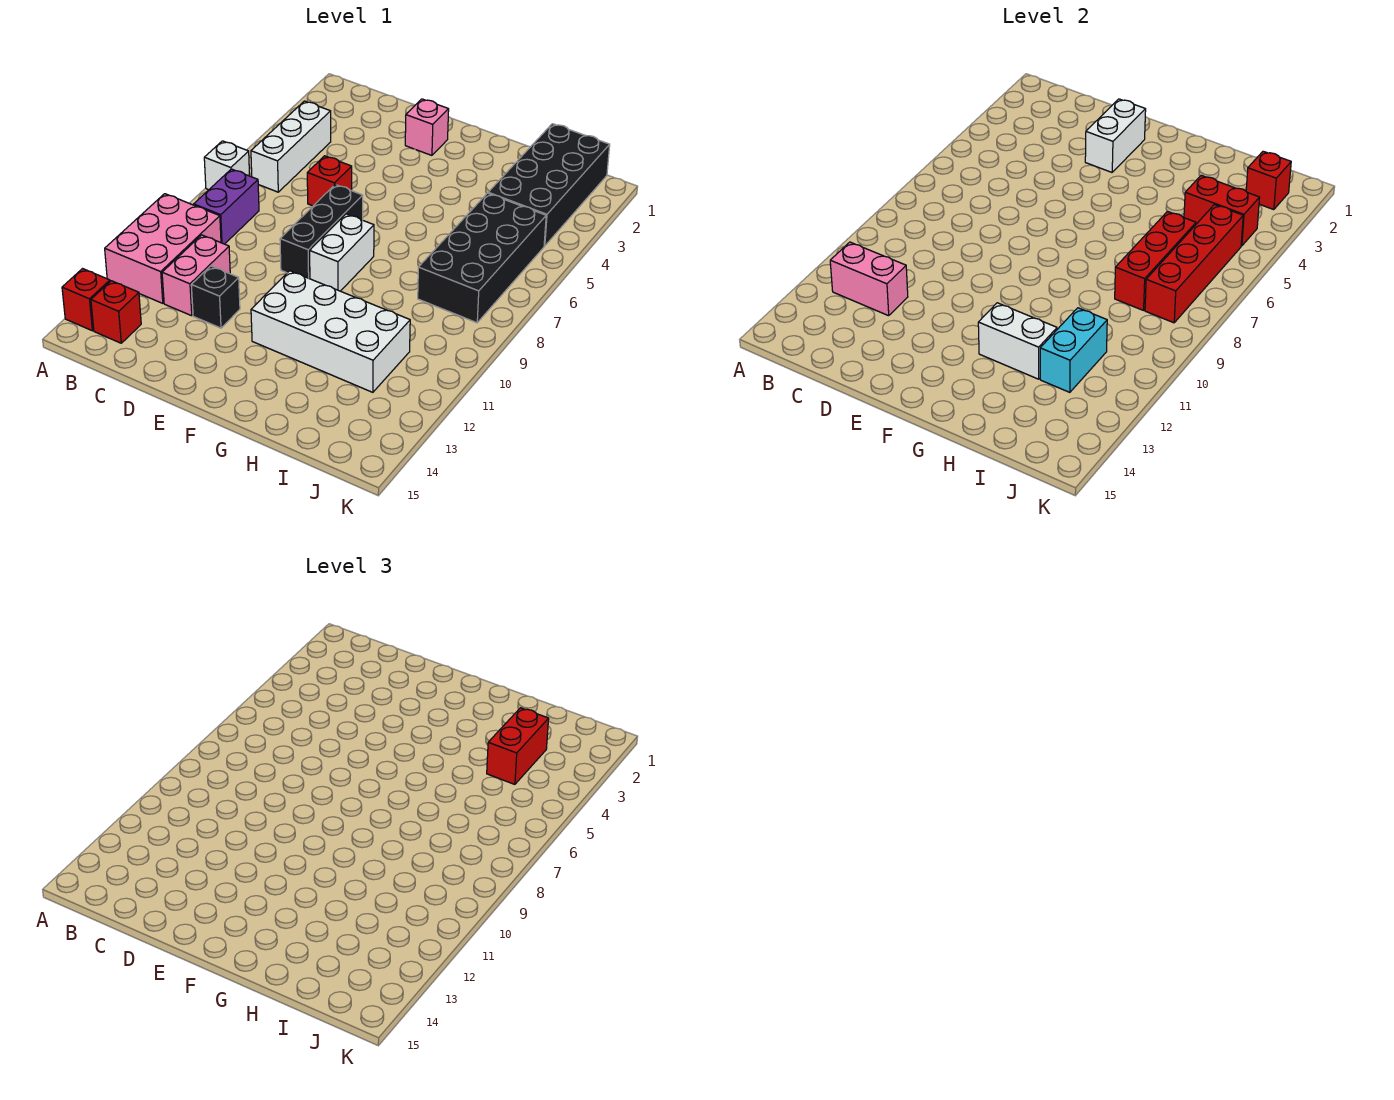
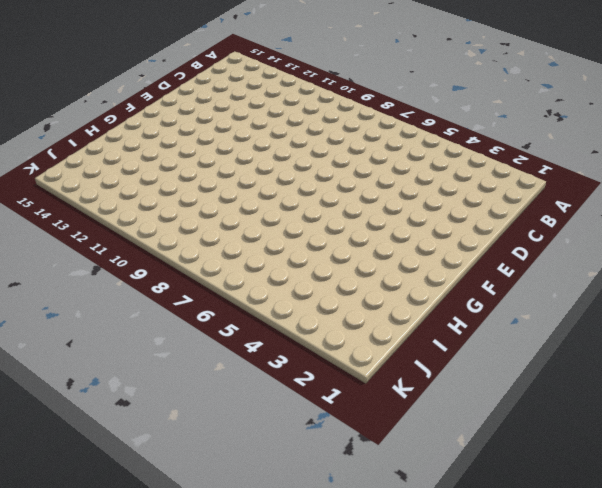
none -> white brick A7 level 1
none -> pink brick A10:B12 level 1
none -> red brick A14 level 1

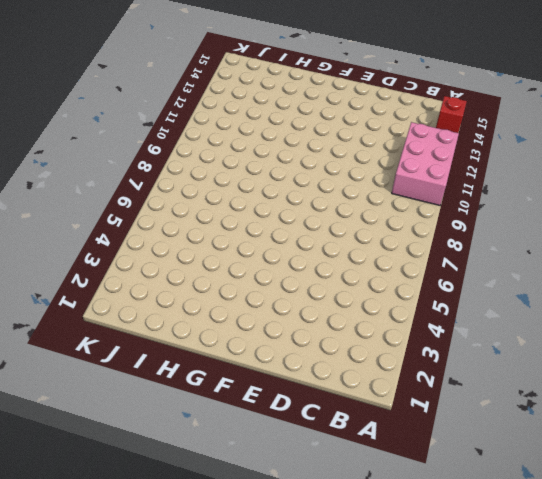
none -> white brick A7 level 1
none -> white brick B4:B6 level 1
none -> purple brick B8:B9 level 1

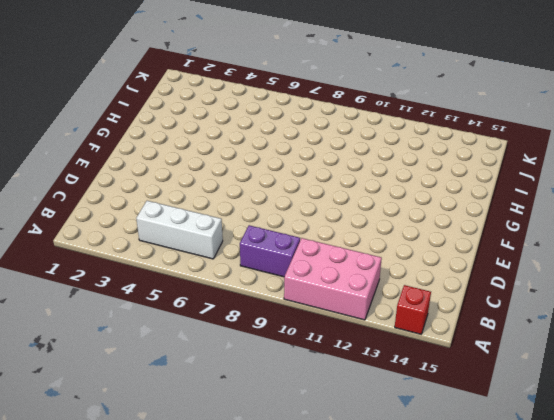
none -> white brick A7 level 1
none -> red brick B14 level 1
none -> pink brick C11:C12 level 1

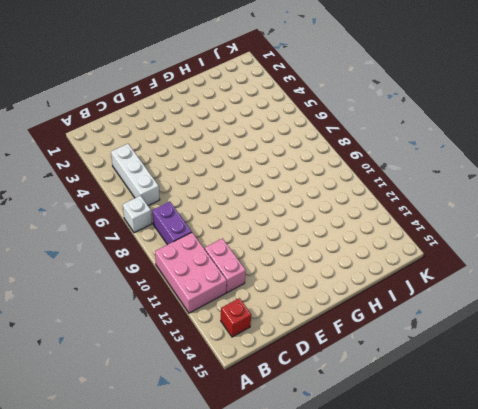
none -> red brick A14 level 1
none -> red brick D6 level 1
none -> black brick D12 level 1

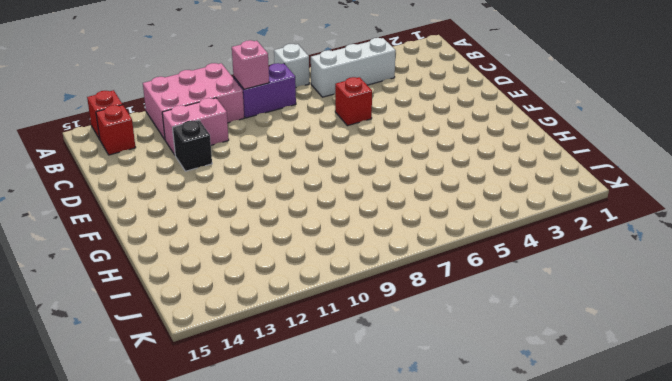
pink brick B9 level 2 -> pink brick E2 level 1
none -> black brick E7:E9 level 1
none -> white brick F8:F9 level 1
none -> white brick F11:I12 level 1

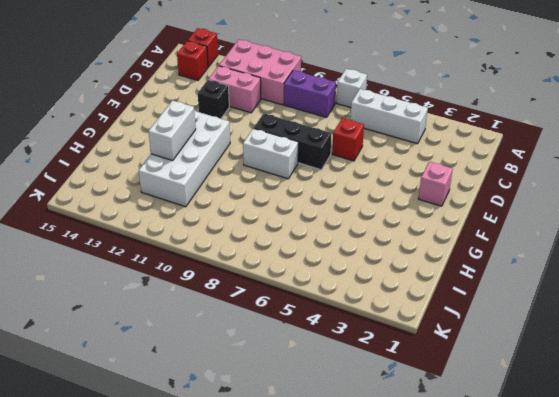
none -> black brick I1:J4 level 1
none -> black brick I5:J8 level 1
none -> pink brick B12:C12 level 2

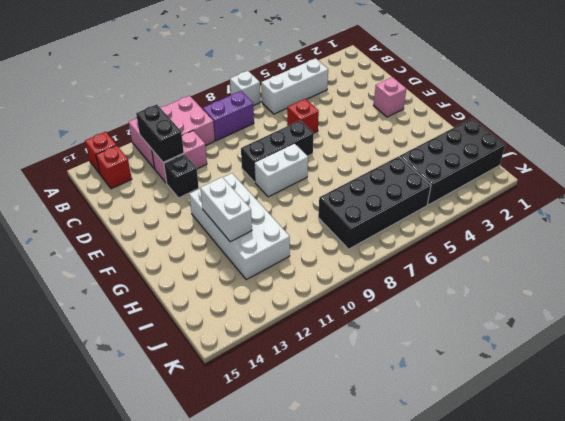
black brick B12:C12 level 2 -> pink brick B12:C12 level 2
none -> white brick E2:E3 level 2
none -> red brick I4:J4 level 2
none -> red brick I6:I8 level 2

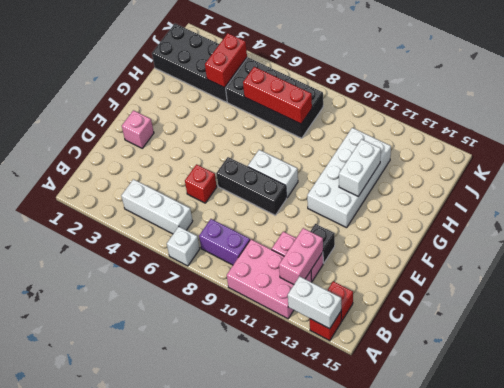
white brick A13:A14 level 2 -> white brick E2:E3 level 2
none -> cyan brick I11:I12 level 2
none -> red brick J2 level 2
none -> red brick J5:J8 level 2

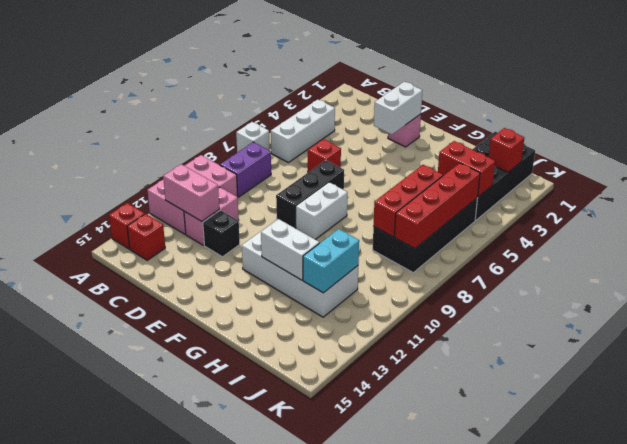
none -> red brick I3:I4 level 3

